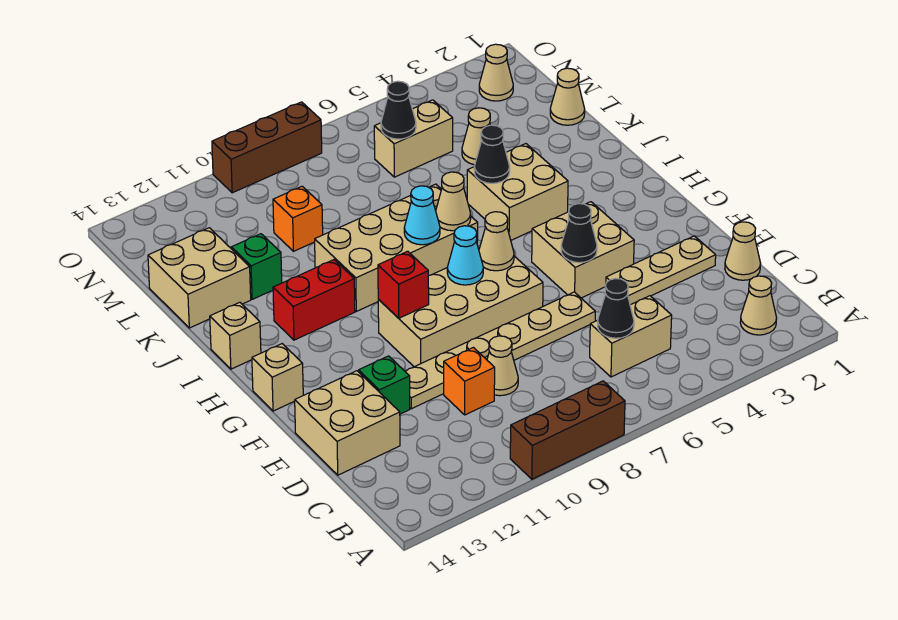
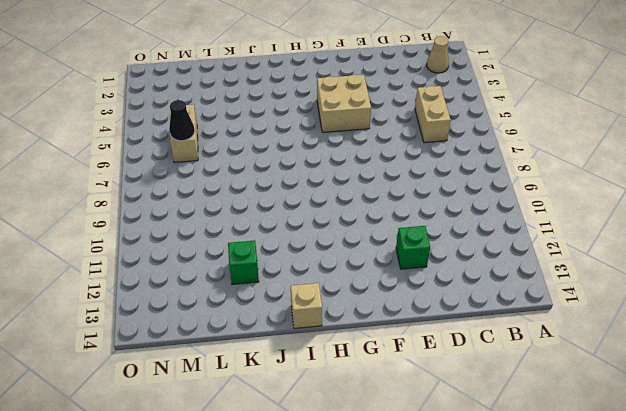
none -> brown brick A8:A10 level 1
none -> tan cone D1 level 1
none -> tan cone D9 level 1
none -> orange brick D10 level 1

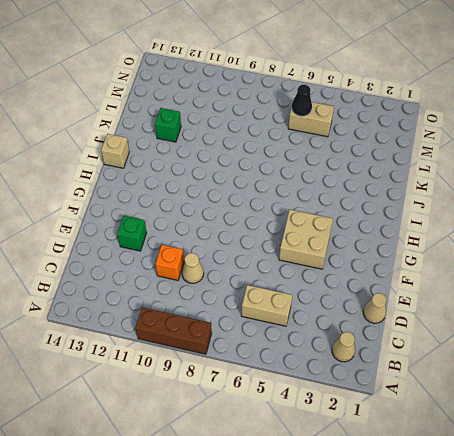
none -> tan brick D13:E14 level 1
none -> tan plate E2:E4 level 1
none -> tan plate E6:E11 level 1
none -> tan brick F7:G10 level 1

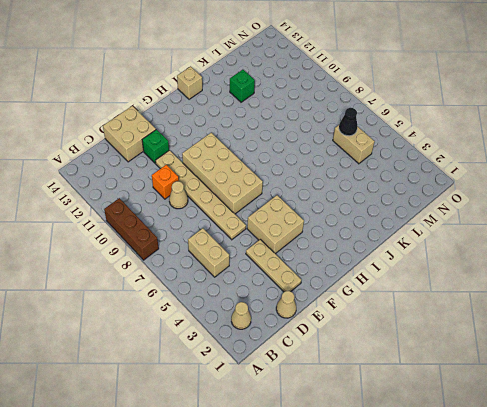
none -> tan brick G14 level 1
none -> tan brick I4:J5 level 1
none -> tan brick I7:J10 level 1
none -> red brick I11:I12 level 1

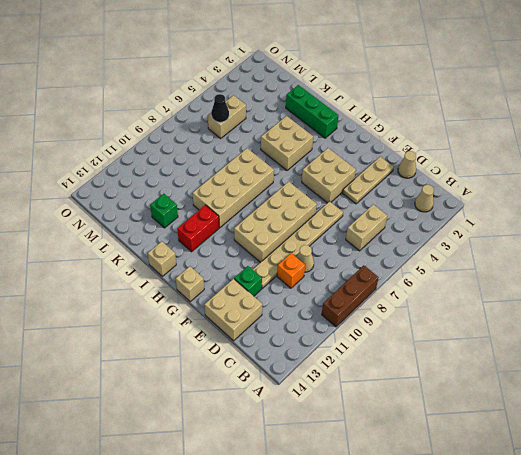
green brick I2:K2 level 1 -> none
none -> tan brick K13:L14 level 1
none -> tan cone L1 level 1
none -> tan cone L4 level 1
none -> orange brick L10 level 1

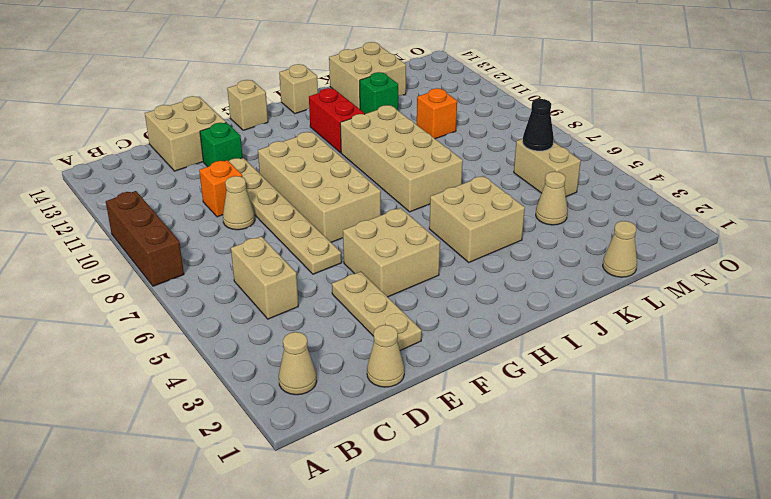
none -> tan cone N2 level 1
none -> brown brick O8:O10 level 1
none -> black cone C6 level 2
none -> black cone F5 level 2

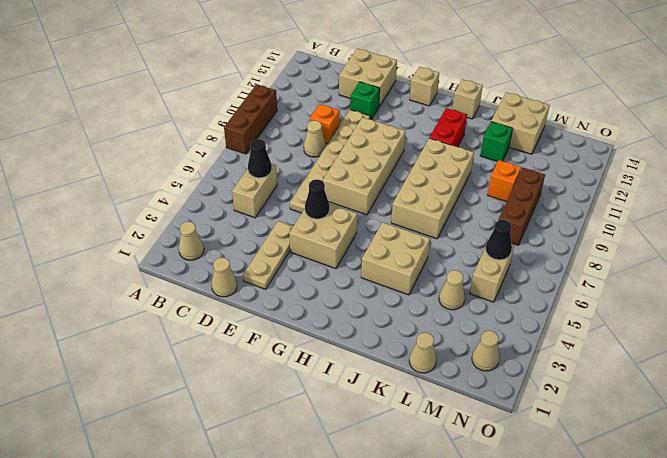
brown brick M8:M10 level 1 -> brown brick O8:O10 level 1
none -> tan cone G7 level 2
none -> cyan cone G8 level 2
none -> red brick G10 level 2
none -> tan cone I7 level 2

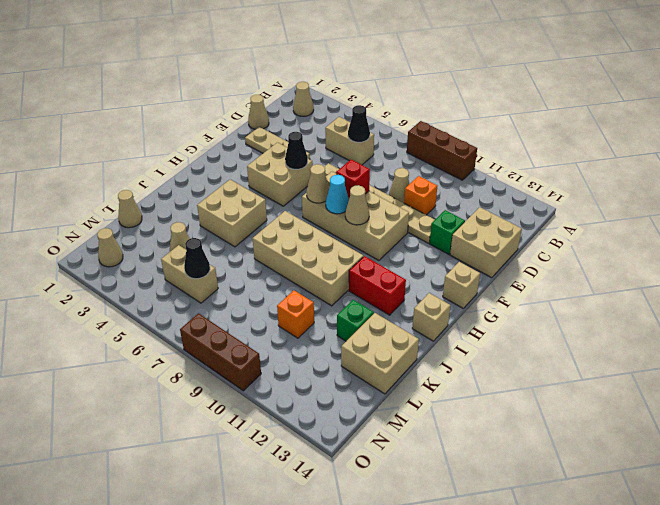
red brick F8 level 2 -> red brick G10 level 2
tan cone G9 level 2 -> tan cone I7 level 2
none -> cyan cone I8 level 2
none -> black cone J5 level 2

